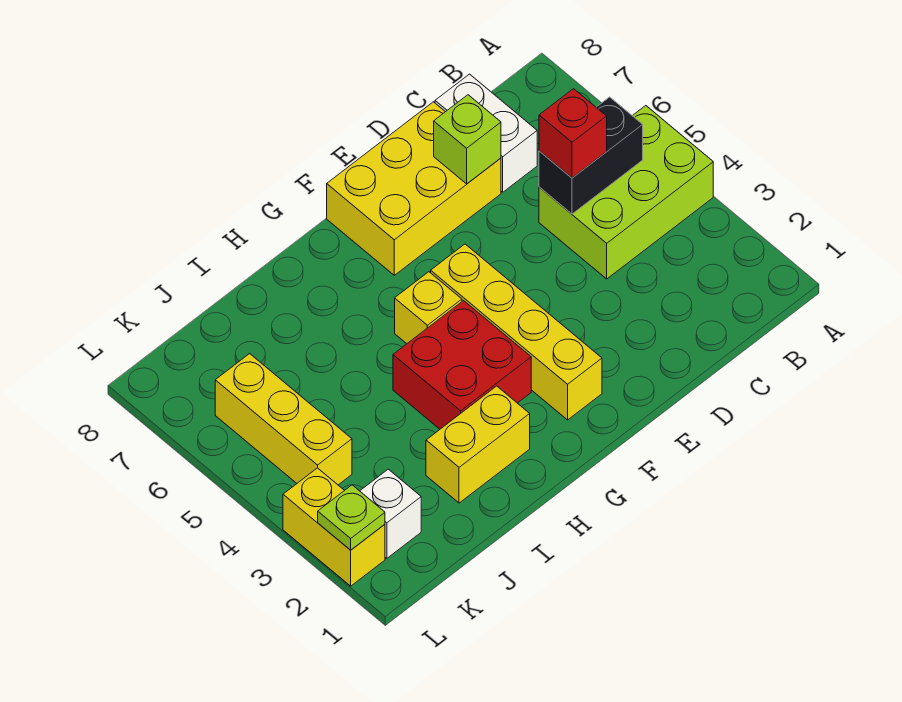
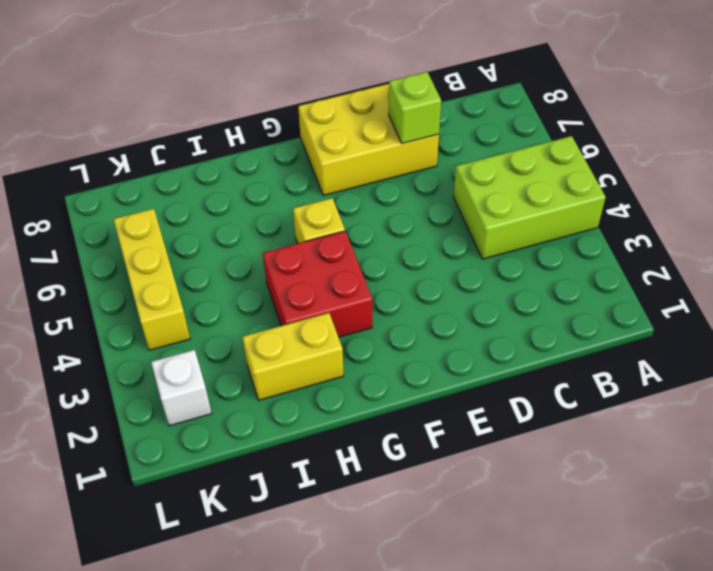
none -> white brick C7:C8 level 1
none -> yellow brick F2:F5 level 1
none -> yellow brick L2:L3 level 1

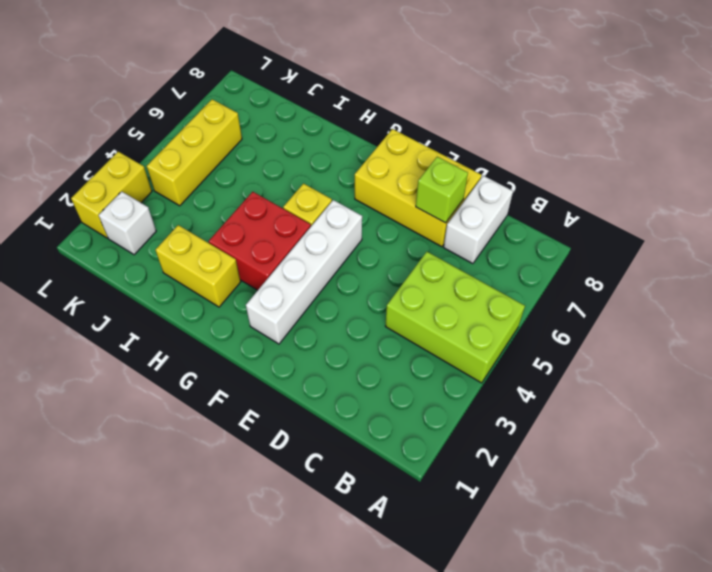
white brick F2:F5 level 1 -> yellow brick F2:F5 level 1
none -> black brick B5:C5 level 2
none -> lime plate L2 level 2
none -> red brick C5 level 3

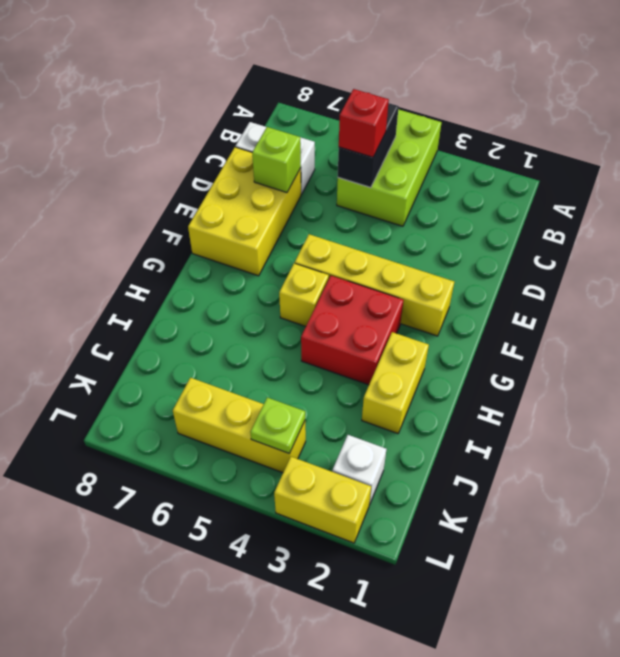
lime plate K4 level 2 -> lime plate L2 level 2

